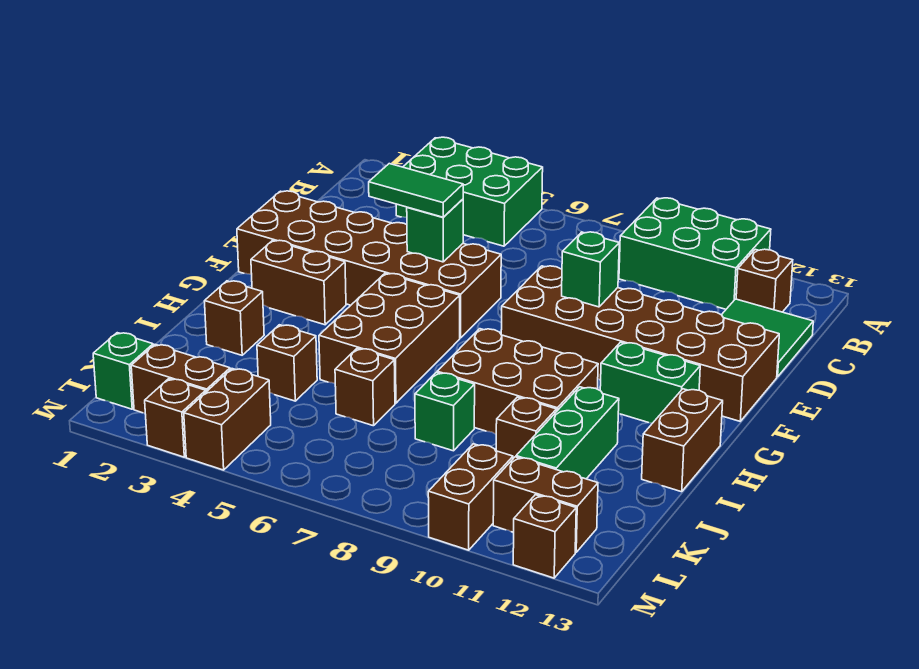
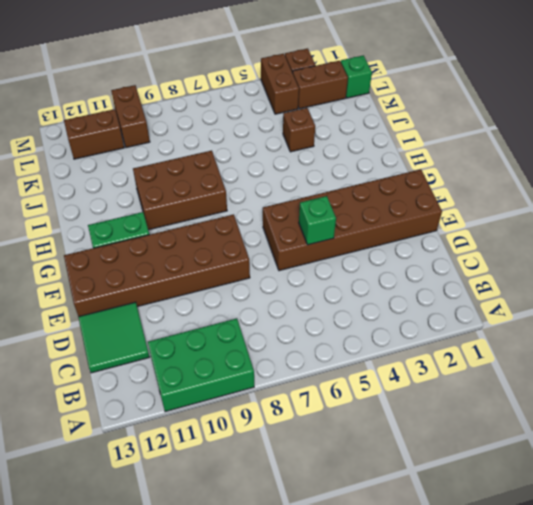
none -> green brick A3:B5 level 1
none -> brown brick B12 level 1
none -> brown brick G2:G3 level 1

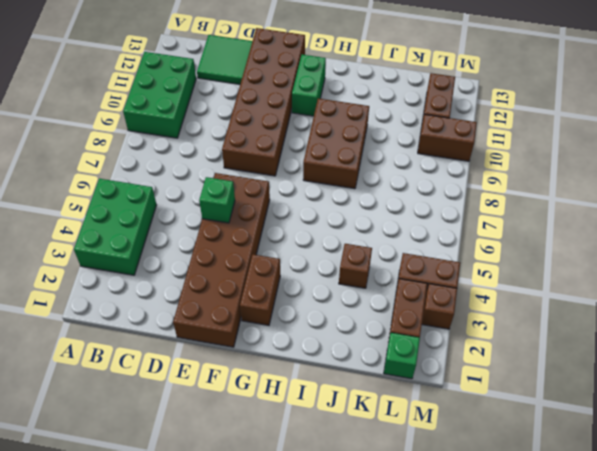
none -> brown brick B12 level 1
none -> brown brick G5:I6 level 1
none -> brown brick H13:I13 level 1

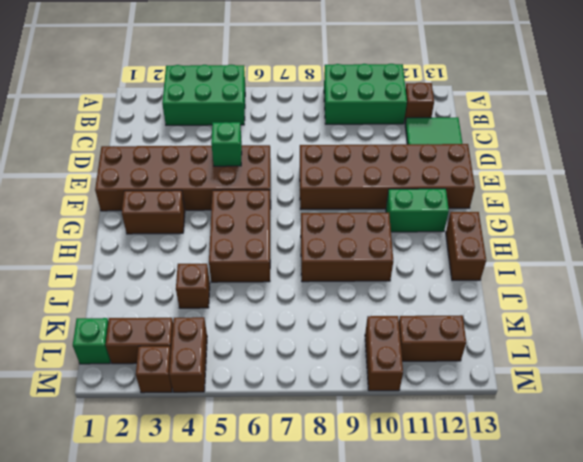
none -> brown brick I2 level 1
none -> green brick I11:K11 level 1
none -> brown brick J6 level 1

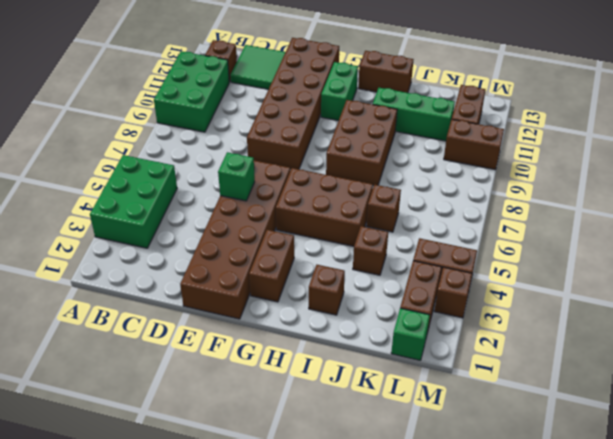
none -> green brick J8 level 1
none -> brown brick J10 level 1
none -> brown brick M12 level 1

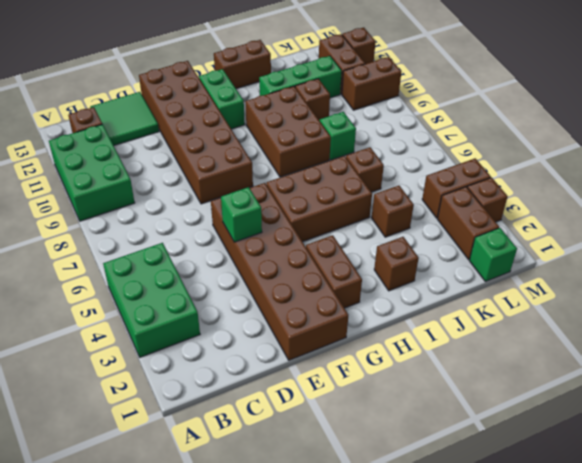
none -> green brick E9 level 2
none -> green tile E4:E5 level 3

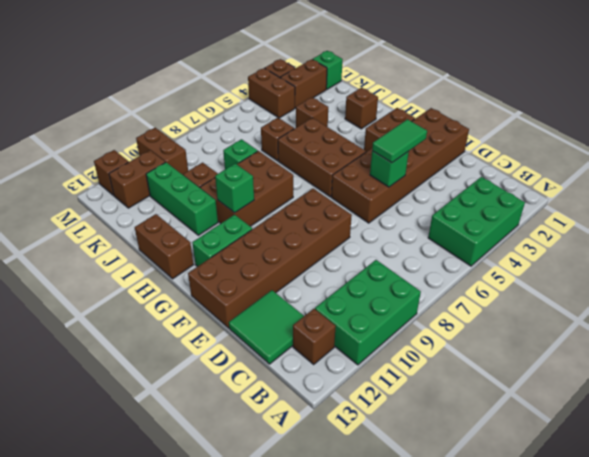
green brick H10 level 2 -> green brick E9 level 2

